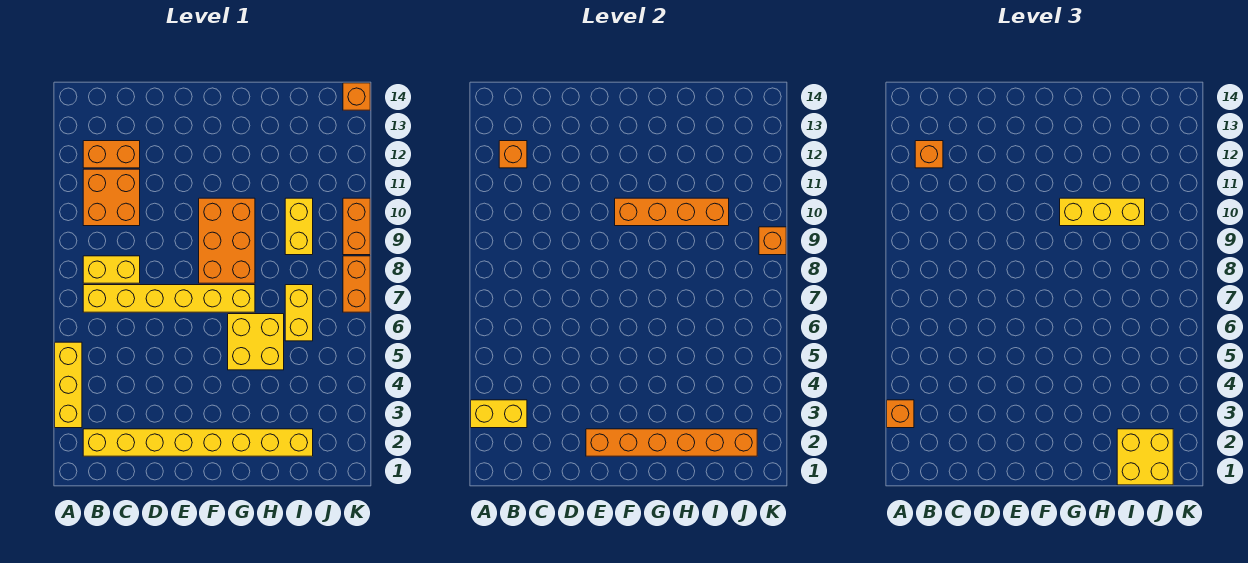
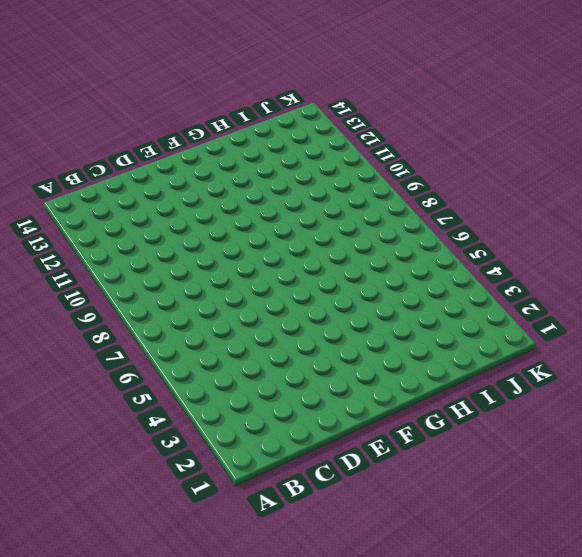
none -> yellow brick A3:A5 level 1
none -> yellow brick B2:I2 level 1
none -> yellow brick B7:G7 level 1

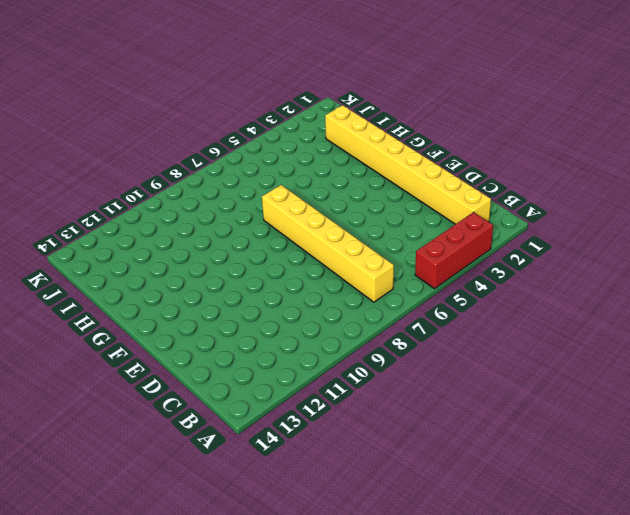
red brick A3:A5 level 1 -> yellow brick A3:A5 level 1
none -> yellow brick B8:C8 level 1
none -> orange brick B10:C11 level 1
none -> orange brick B12:C12 level 1

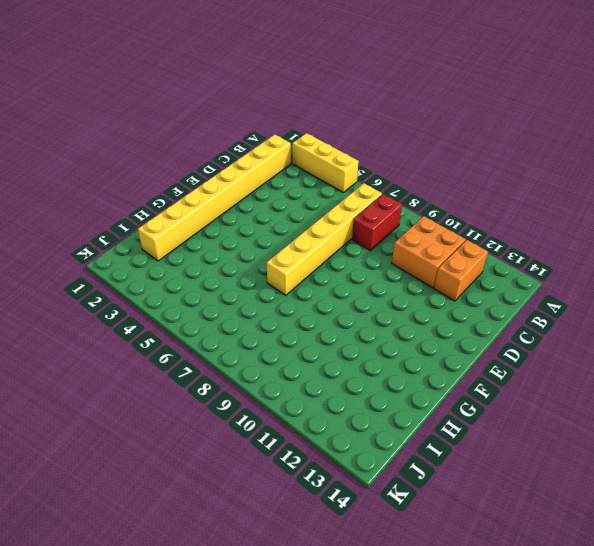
red brick B8:C8 level 1 -> yellow brick B8:C8 level 1
none -> orange brick F8:G10 level 1
none -> yellow brick G5:H6 level 1
none -> yellow brick I6:I7 level 1

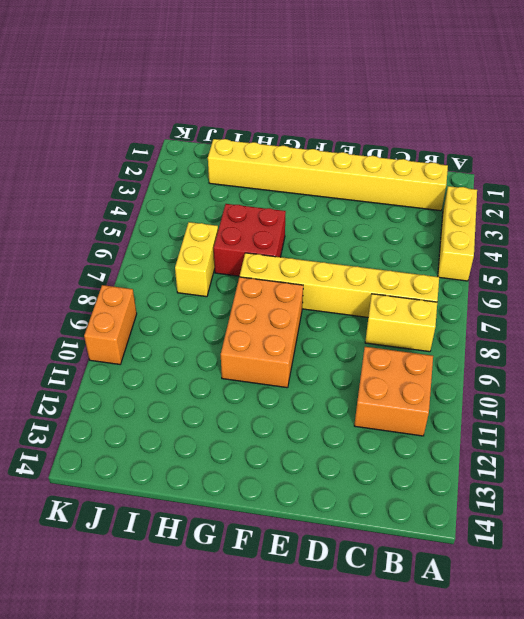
red brick G5:H6 level 1 -> yellow brick G5:H6 level 1
none -> orange brick B12:C12 level 1
none -> yellow brick I9:I10 level 1
none -> orange brick K7:K8 level 1

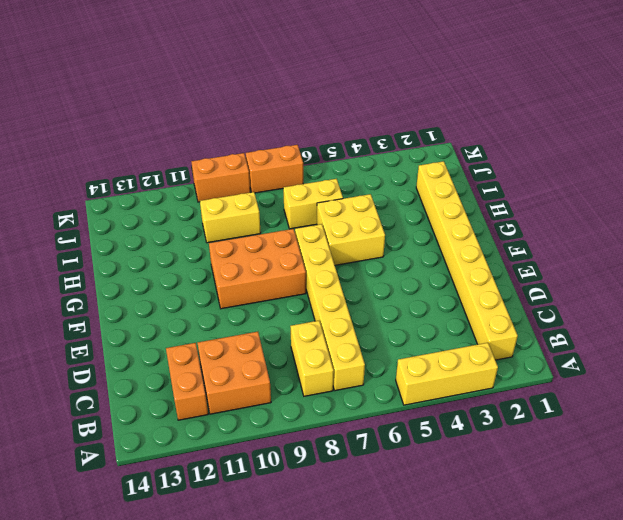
none -> orange brick K14 level 1
none -> yellow brick A3:B3 level 2
none -> orange brick B12 level 2

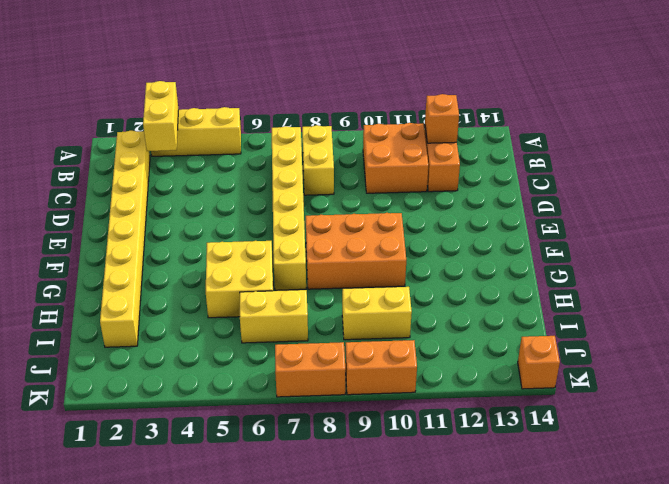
none -> orange brick E2:J2 level 2
none -> orange brick F10:I10 level 2
none -> orange brick K9 level 2

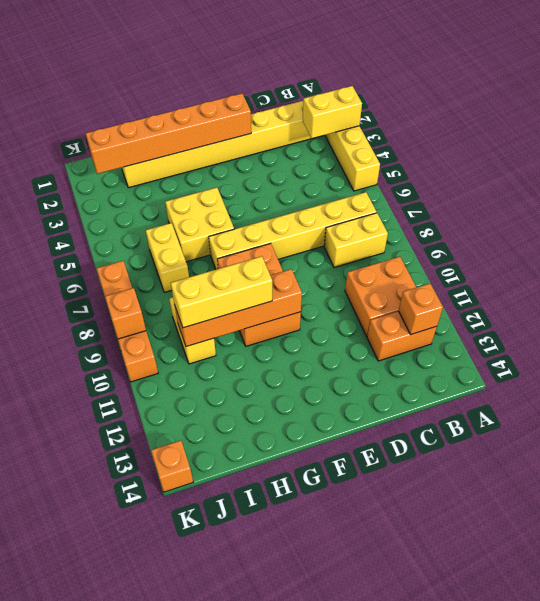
none -> orange brick A3 level 3
none -> orange brick B12 level 3
none -> yellow brick I1:J2 level 3

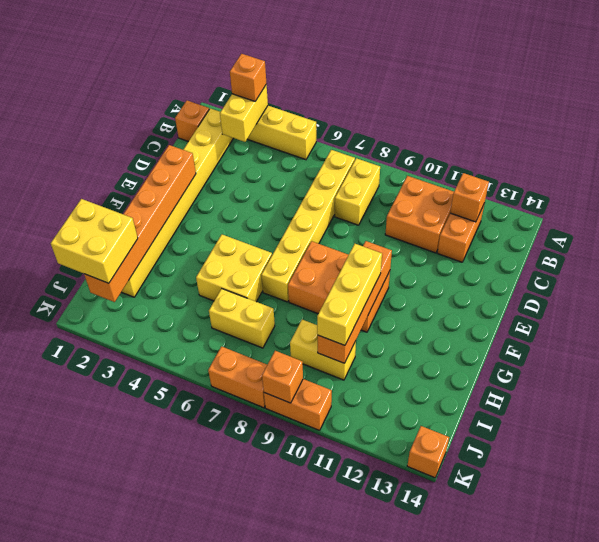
orange brick B1 level 1 -> orange brick B12 level 3

